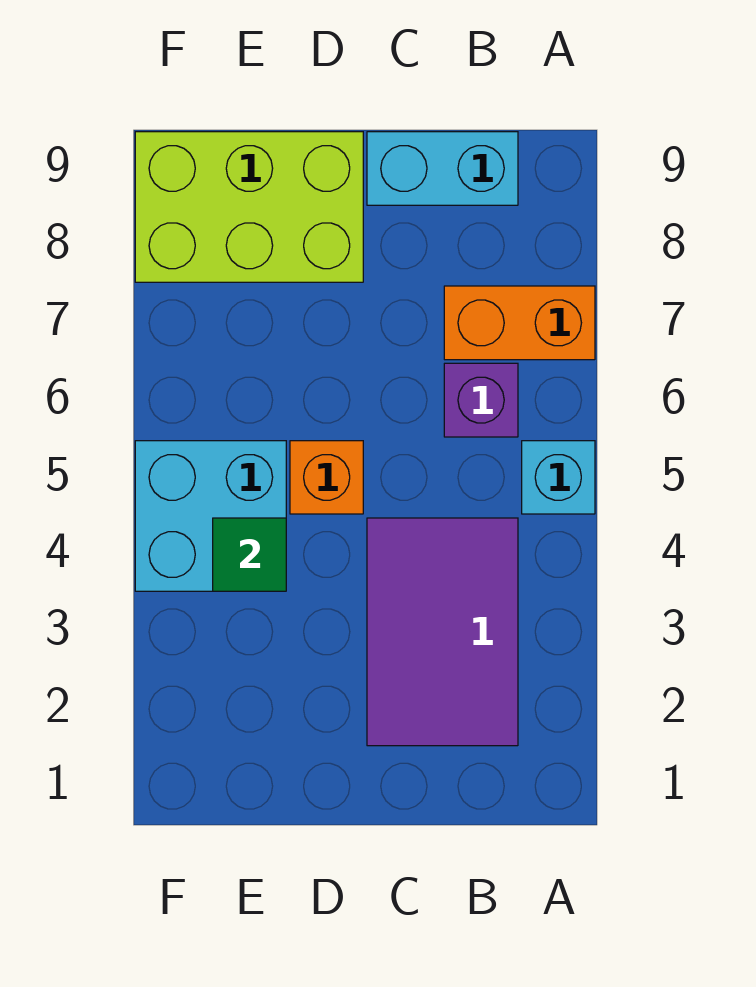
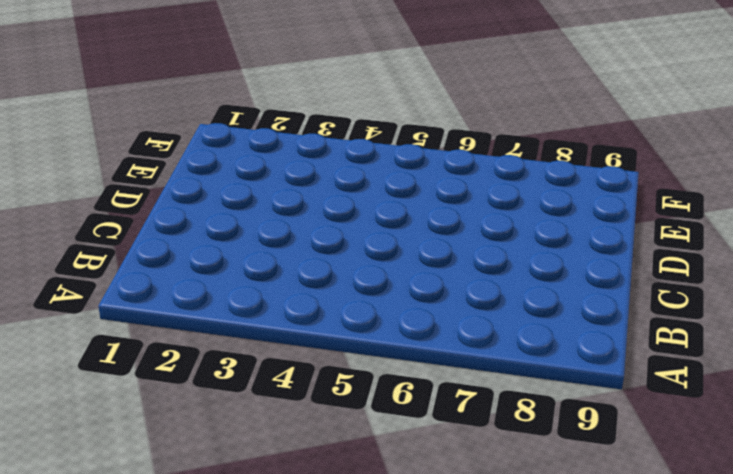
none -> cyan brick A5 level 1
none -> orange brick A7:B7 level 1

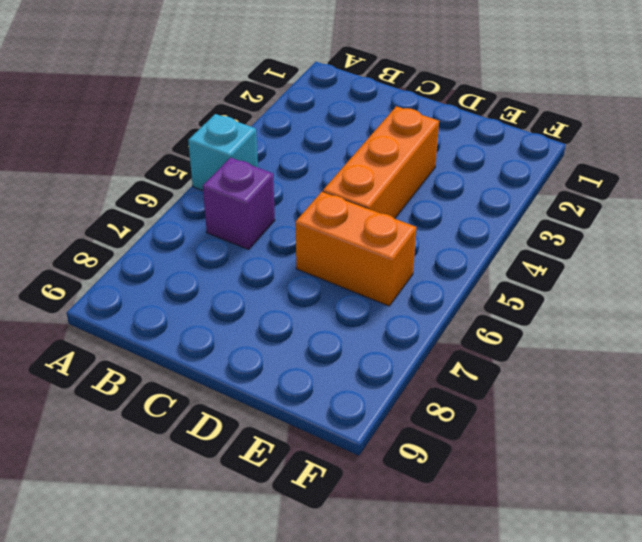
orange brick D3:D5 level 1 -> orange brick D5 level 1
orange brick D6:E6 level 1 -> orange brick A7:B7 level 1
none -> purple tile B2:C4 level 1
none -> cyan brick B9:C9 level 1

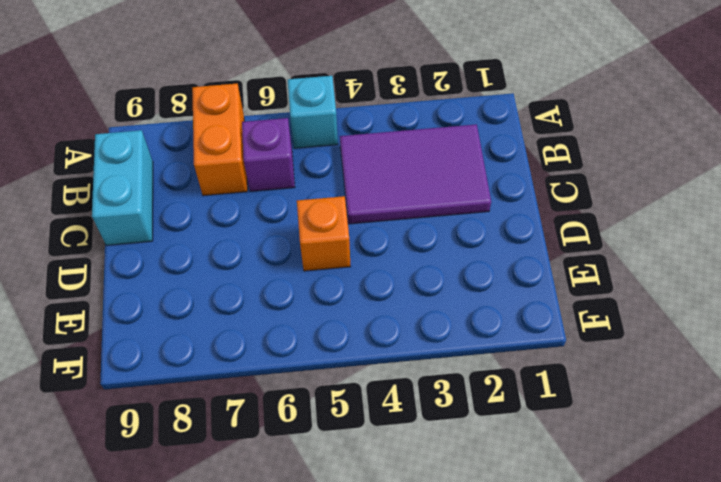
none -> lime brick D8:F9 level 1
none -> cyan brick E4:F5 level 1

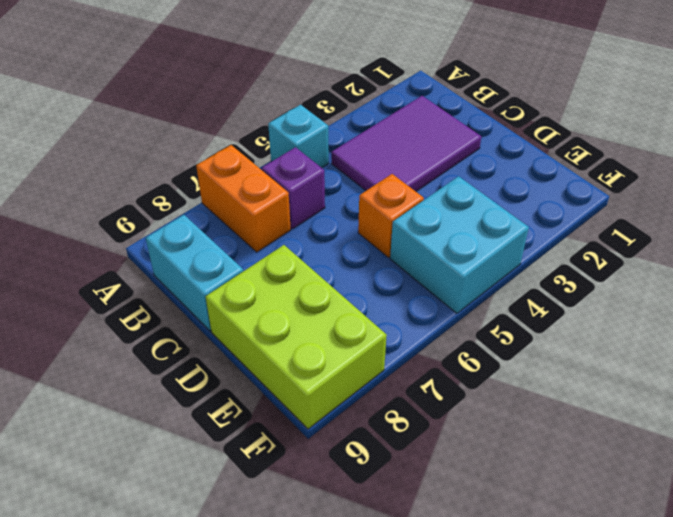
none -> green tile E4 level 2

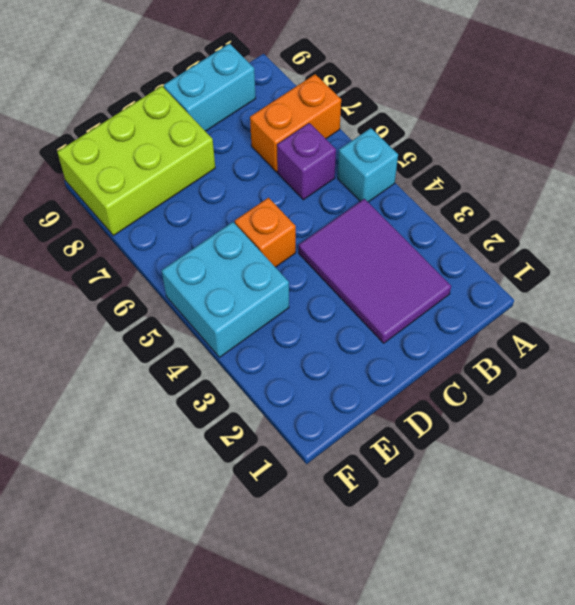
none -> green tile E4 level 2

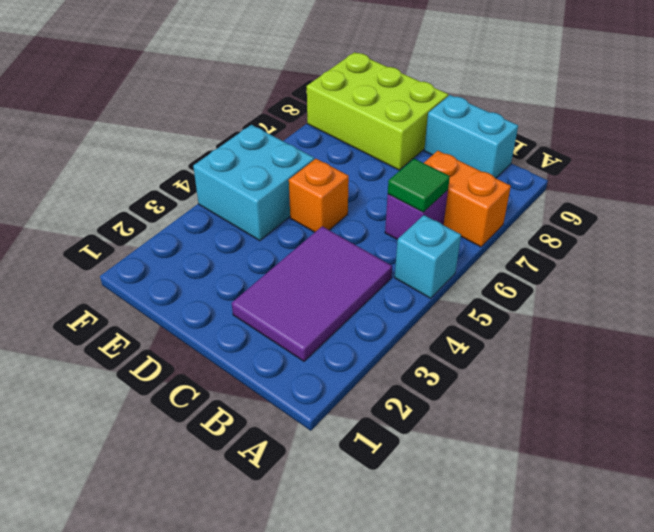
green tile B6 level 2 -> green tile E4 level 2

